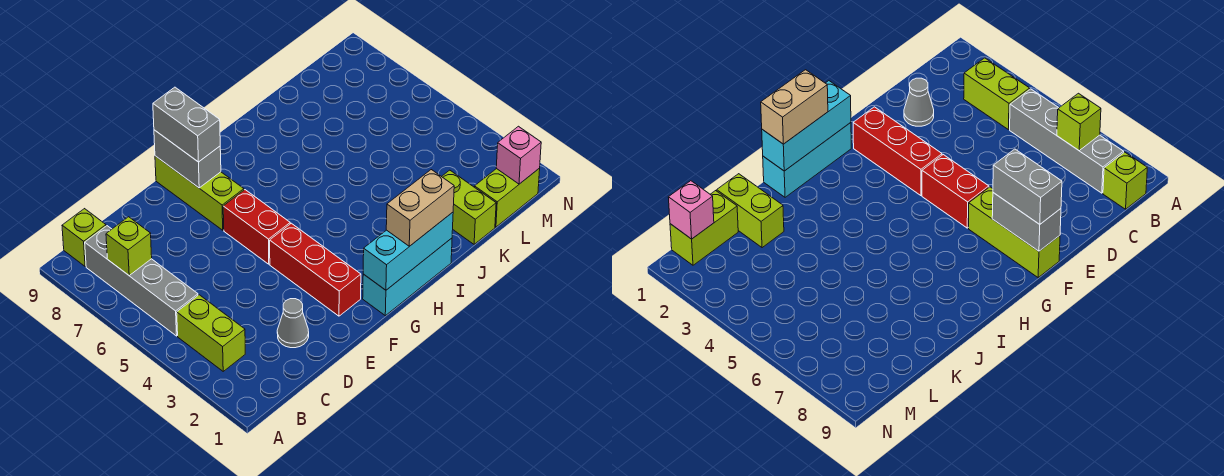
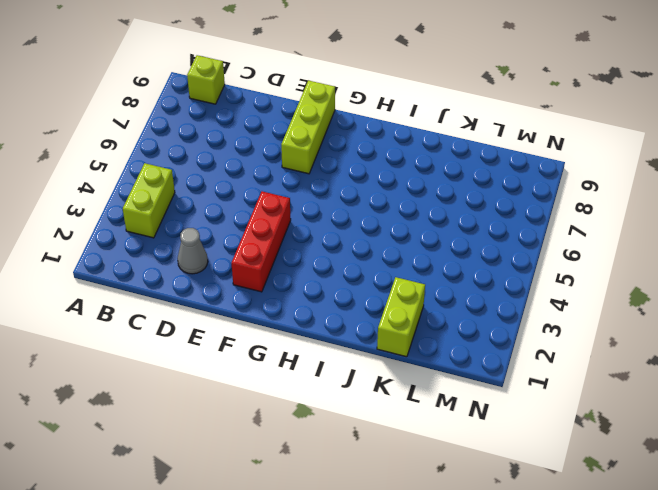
none -> grey brick B5:B8 level 1
none -> red brick F5:F6 level 1
none -> cyan brick G1:I1 level 1

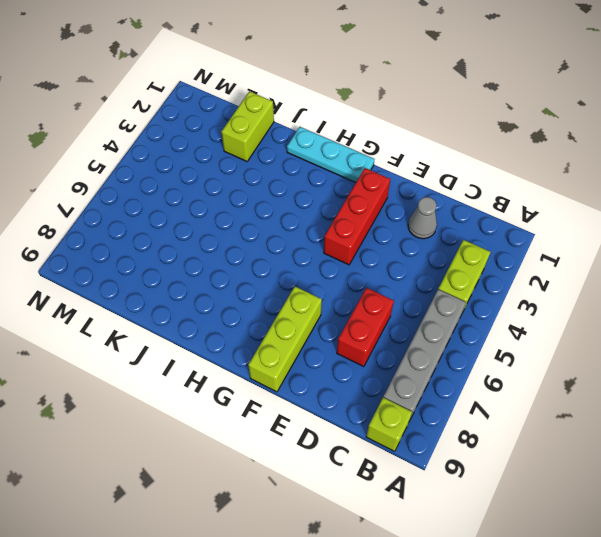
red brick D6:D7 level 1 -> red brick F5:F6 level 1
cyan plate G1:I1 level 1 -> cyan brick G1:I1 level 1
none -> lime brick L1:M1 level 1
none -> lime brick B7 level 2
none -> grey brick F8:F9 level 2

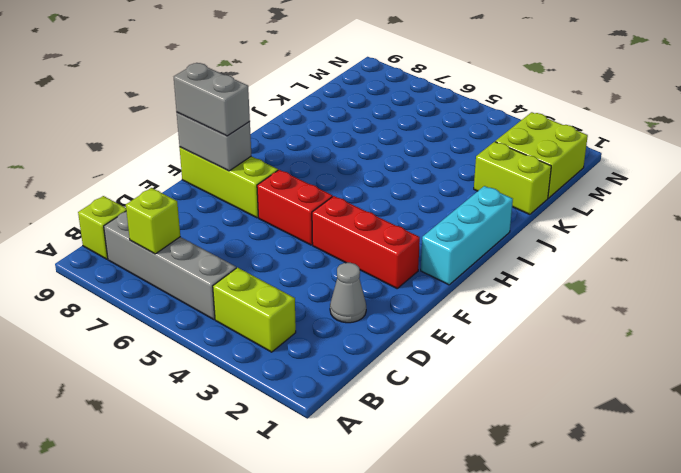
lime brick L1:M2 level 1 -> lime brick L1:M1 level 1
none -> cyan brick G1:I1 level 2
none -> pink brick M1 level 2
none -> tan brick H1:I1 level 3

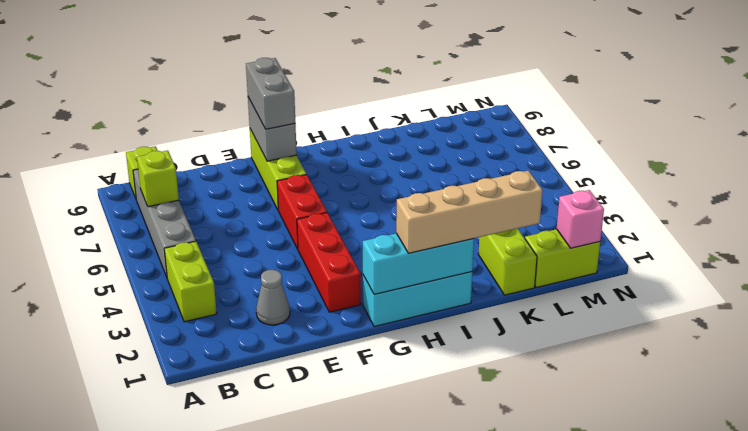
tan brick H1:K1 level 3 -> tan brick H1:I1 level 3

